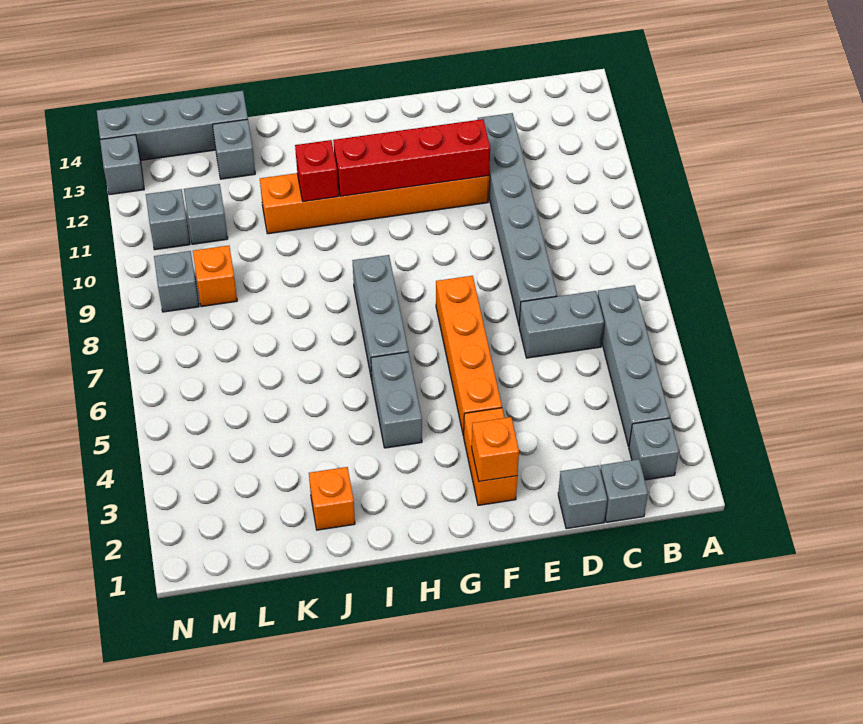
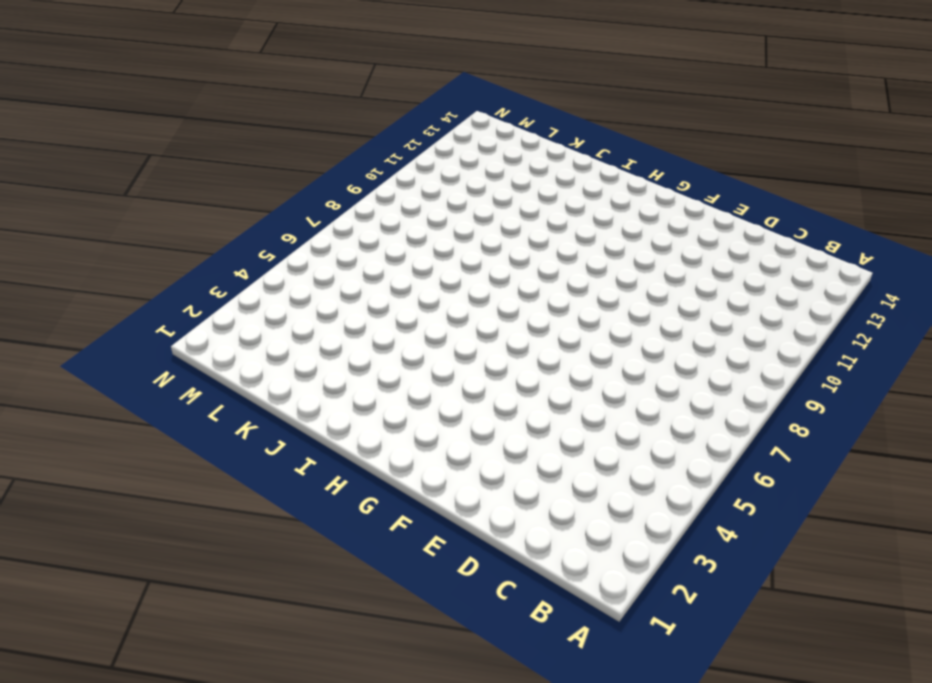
none -> grey brick B2 level 1
none -> grey brick B3:B6 level 1
none -> grey brick C1 level 1

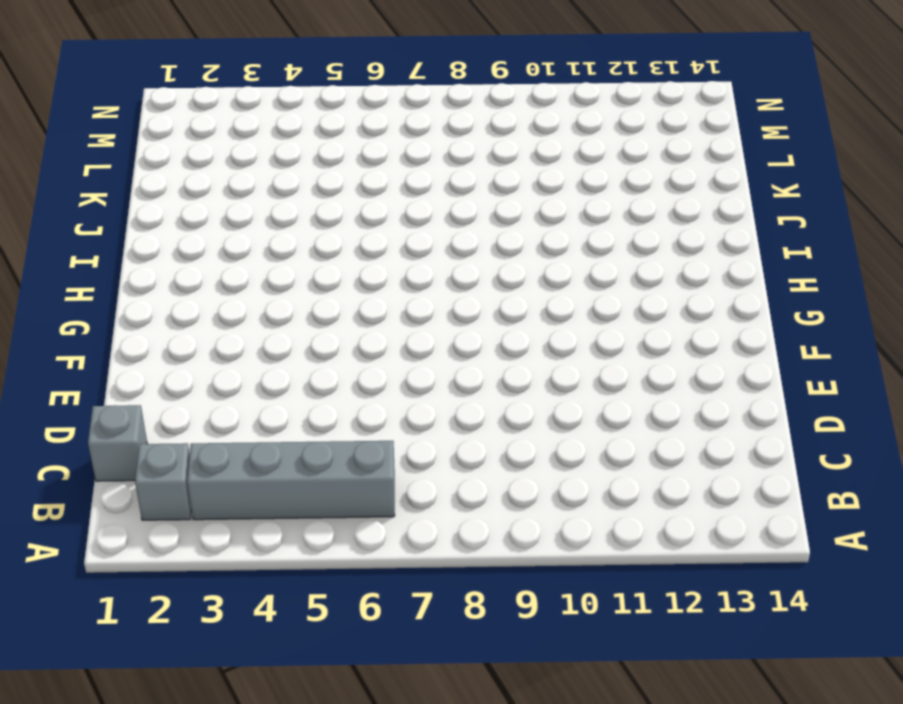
none -> grey brick C6:D6 level 1
none -> grey brick D1 level 1
none -> grey brick D7:D12 level 1

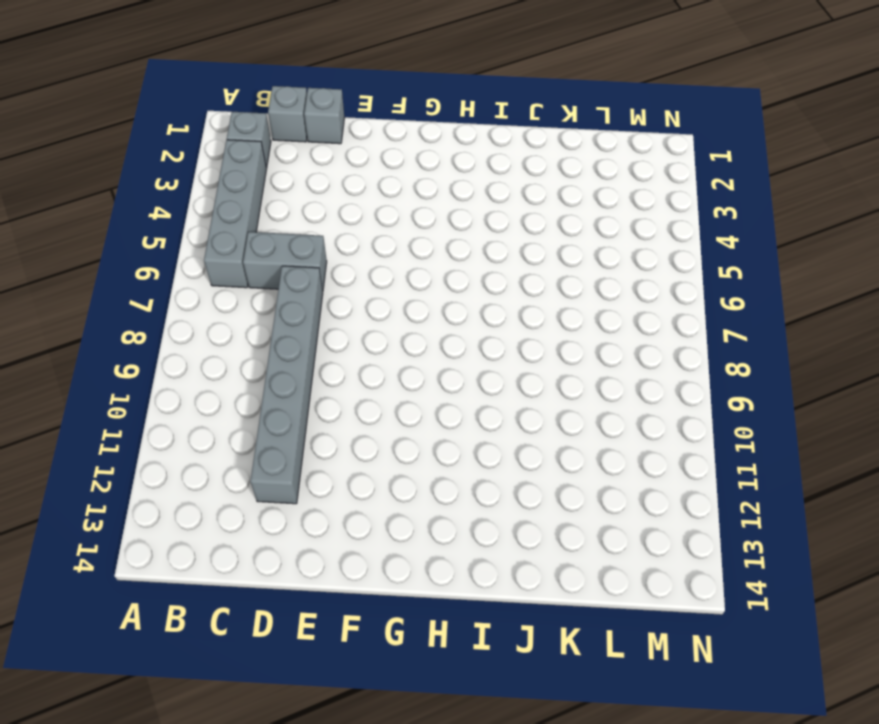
none -> orange brick E11:J11 level 1
none -> orange brick F2:F3 level 1
none -> orange brick F4:F7 level 1

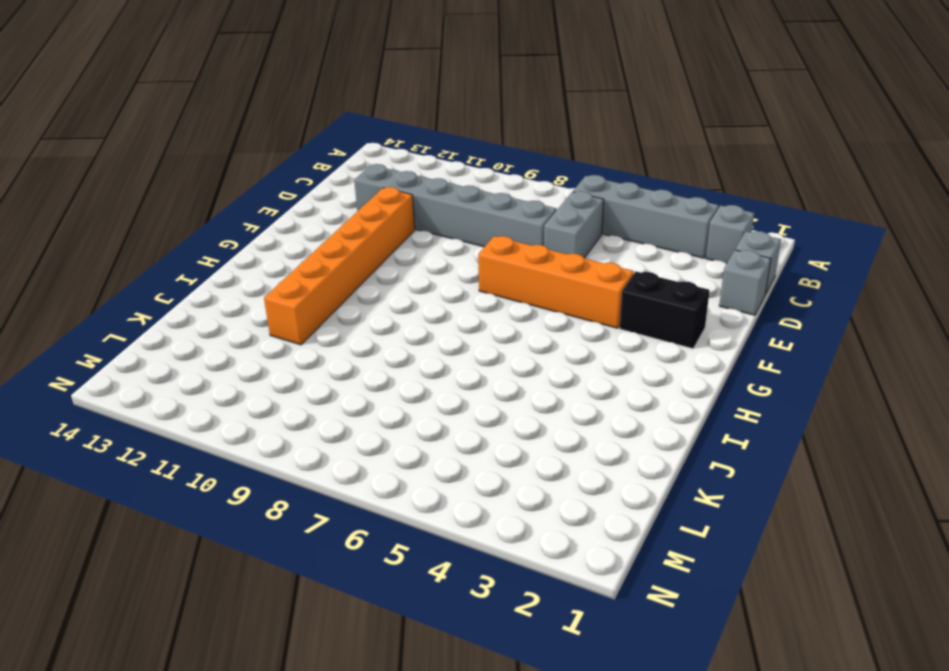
black brick F2:F3 level 1 -> orange brick F2:F3 level 1
none -> grey brick H4:H5 level 1
none -> grey brick H6:H8 level 1
none -> orange brick J2 level 1

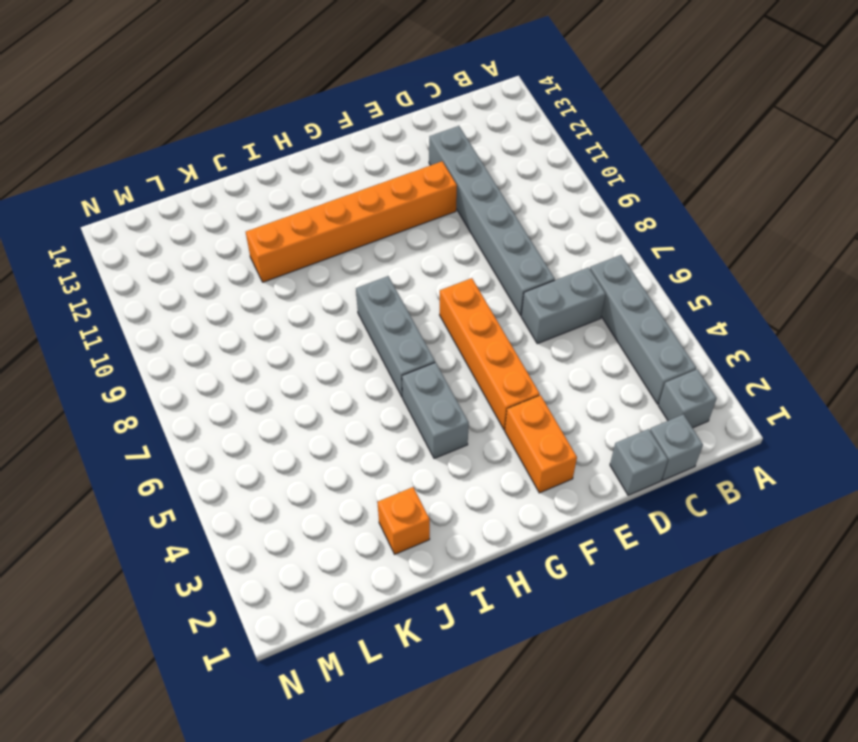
none -> grey brick K13 level 1
none -> grey brick K14:N14 level 1
none -> orange brick L9 level 1

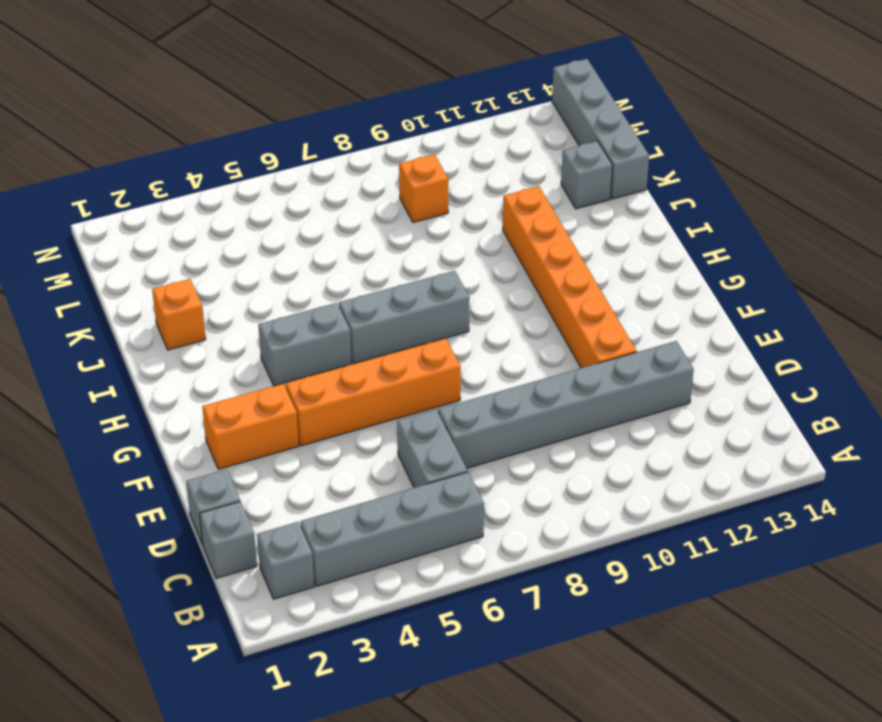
none -> grey brick L11 level 1
none -> grey brick M9 level 1
none -> grey brick M11 level 1

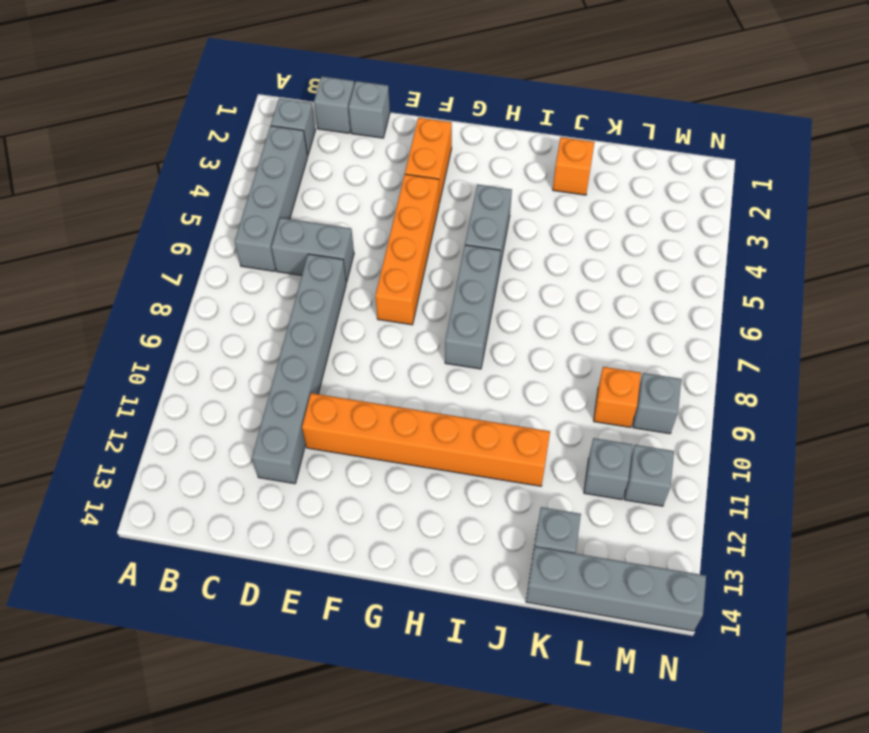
none -> grey brick N13 level 1
none -> red brick E11:H11 level 2
none -> orange brick F2 level 2

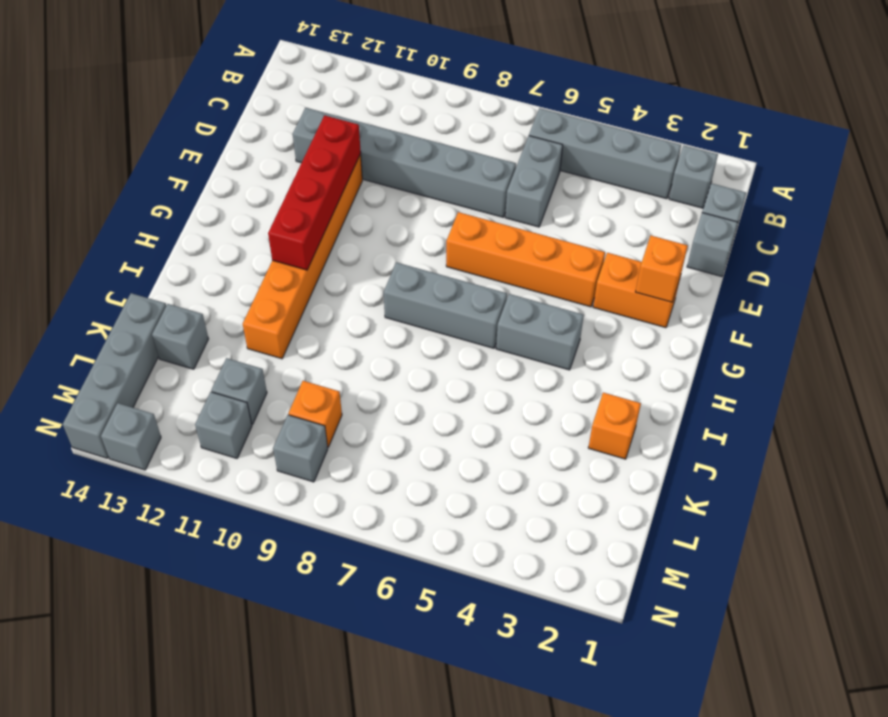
none -> red brick I11 level 2

